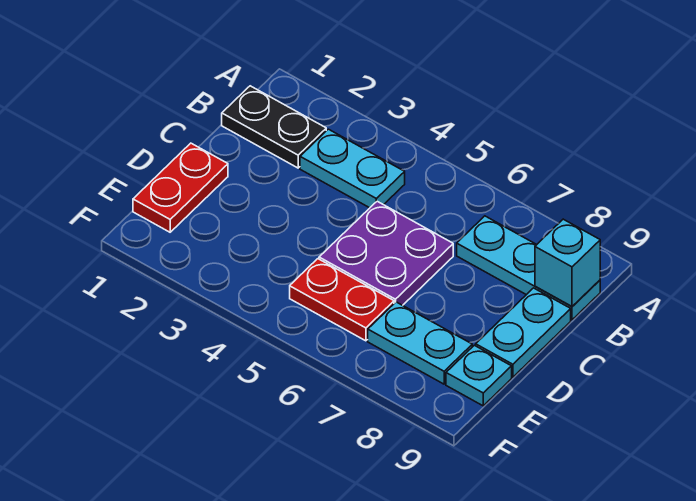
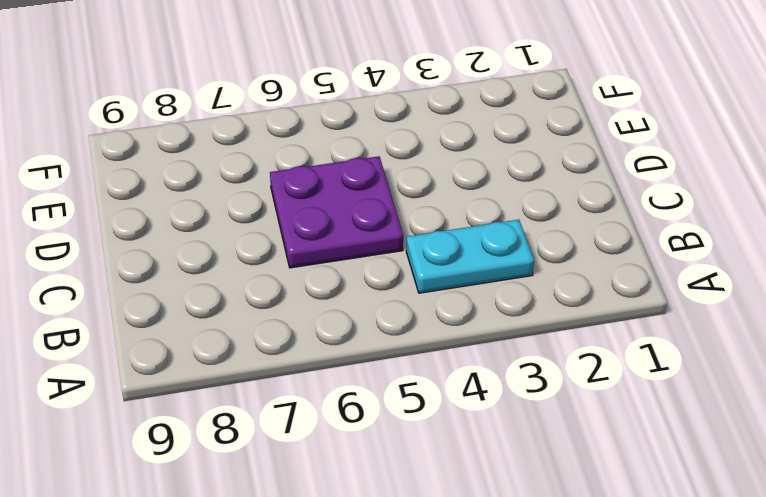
none -> black plate B1:B2 level 1
none -> cyan plate B7:B9 level 1

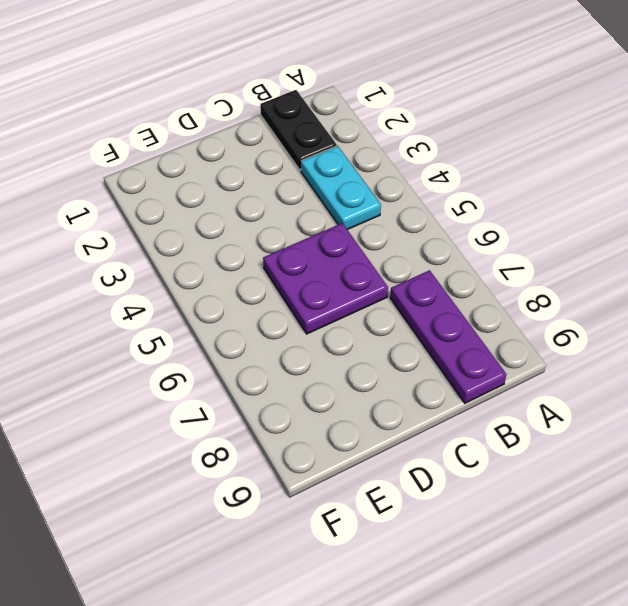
purple plate B7:B9 level 1 -> cyan plate B7:B9 level 1
none -> cyan plate C9:D9 level 1
none -> red plate D1:E1 level 1

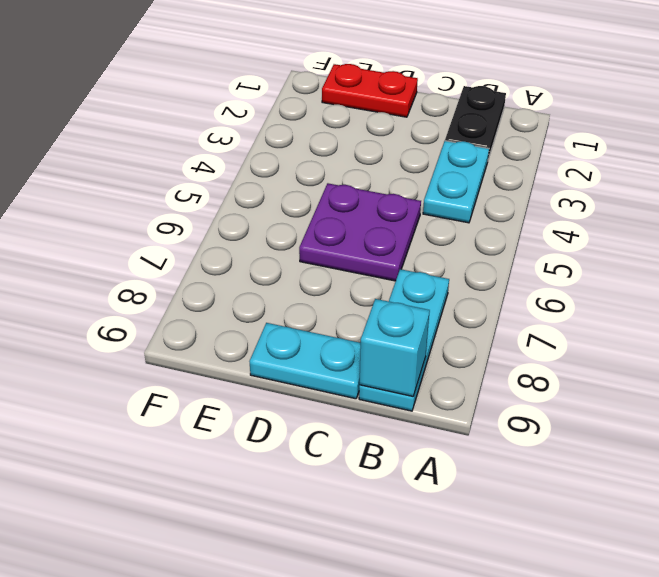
none -> red plate E5:E6 level 1
none -> cyan plate E7:E8 level 1

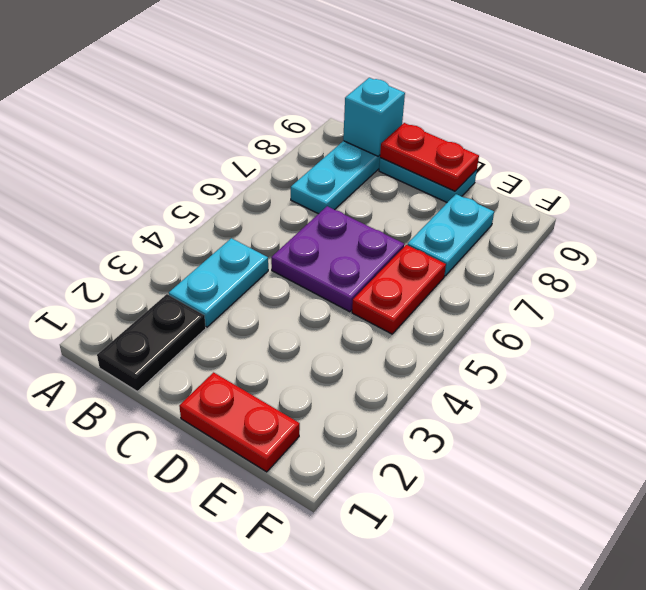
red plate C9:D9 level 2 -> none
none -> cyan plate E9 level 1

